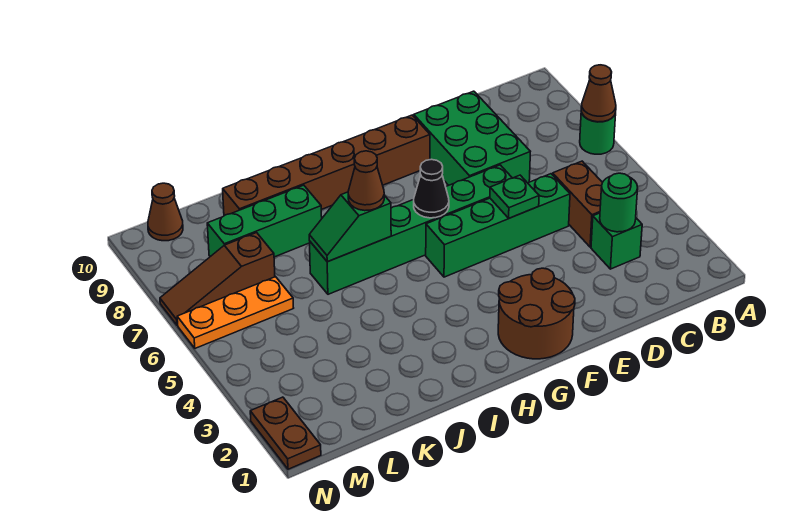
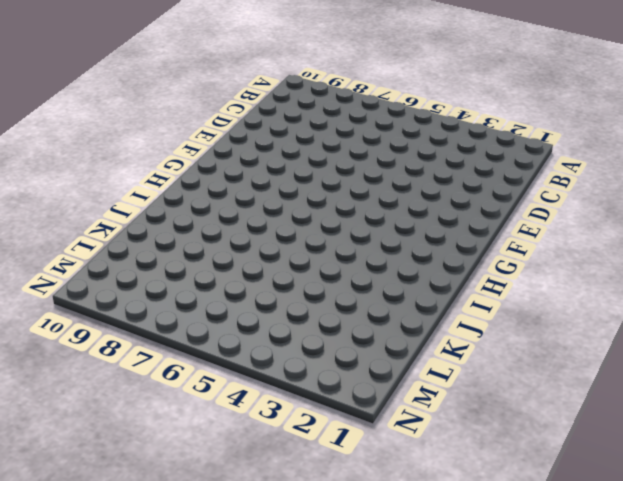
none -> green round brick A7 level 1
none -> green brick C3 level 1
none -> brown brick C4:C5 level 1

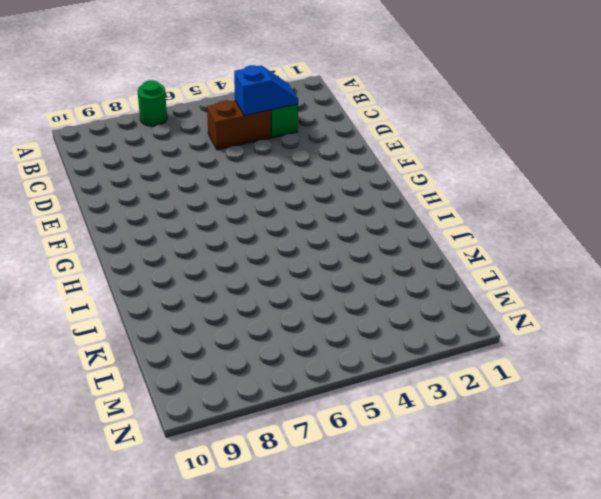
blue slope C3:C4 level 2 top 4 -> green round brick C3 level 2
none -> green brick D5:G5 level 1
none -> green brick D7:E9 level 1
none -> green brick E6:J6 level 1

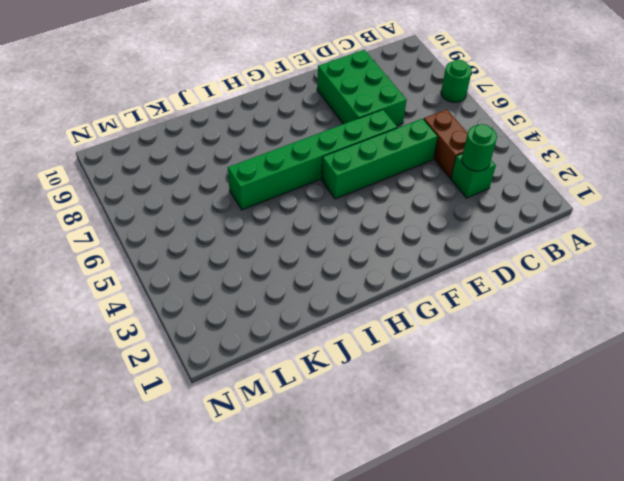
none -> brown round brick F1:G2 level 1
none -> brown brick F9:K9 level 1
none -> green brick J8:L8 level 1

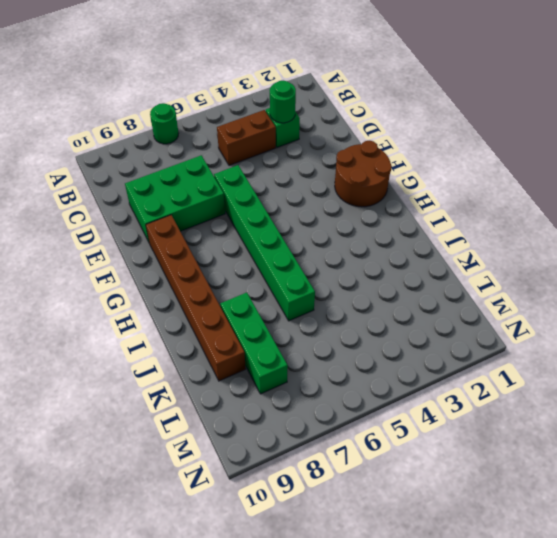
none -> green brick D5:G5 level 1
none -> orange plate L6:N6 level 1
none -> brown slope L7:N7 level 1 top L

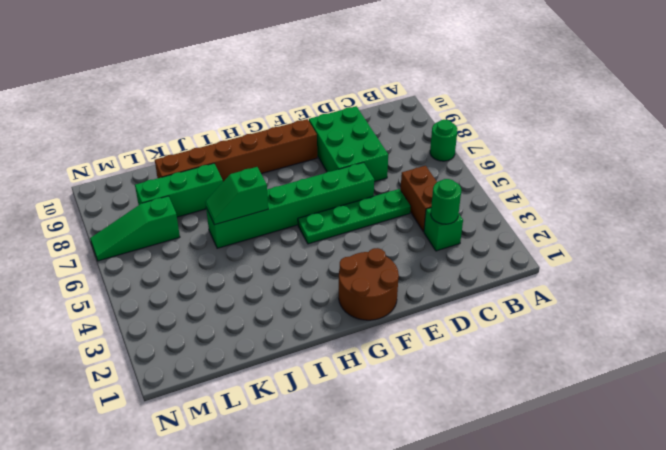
green plate D5:G5 level 1 -> green brick D5:G5 level 1
green slope L7:N7 level 1 top L -> brown slope L7:N7 level 1 top L
none -> orange plate L6:N6 level 1
none -> brown cone M10 level 1
none -> brown plate N1:N2 level 1

